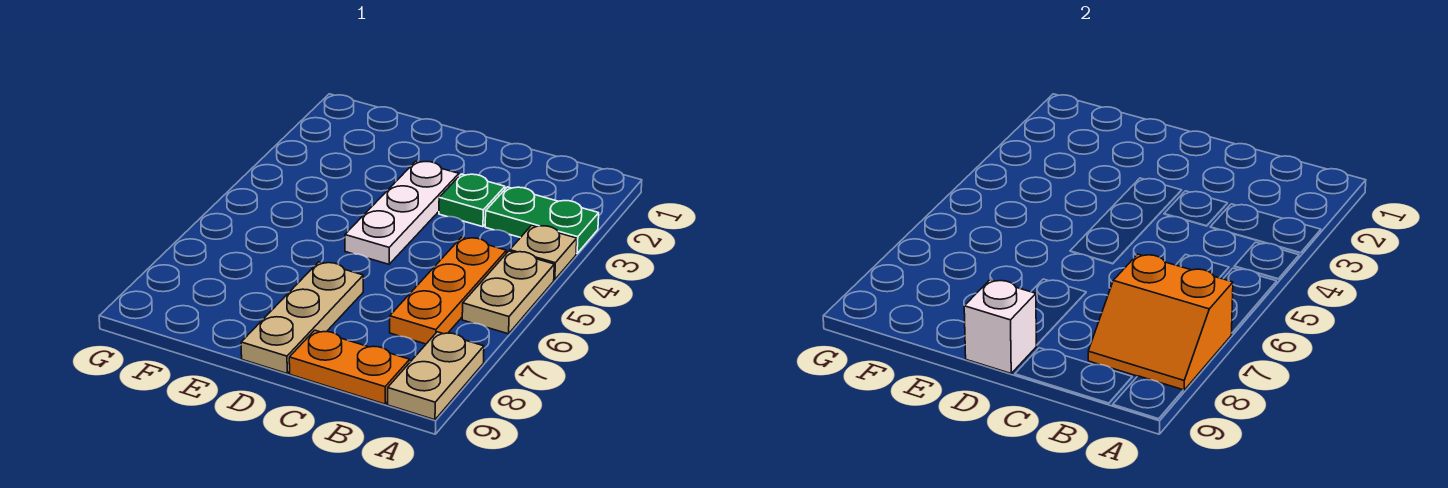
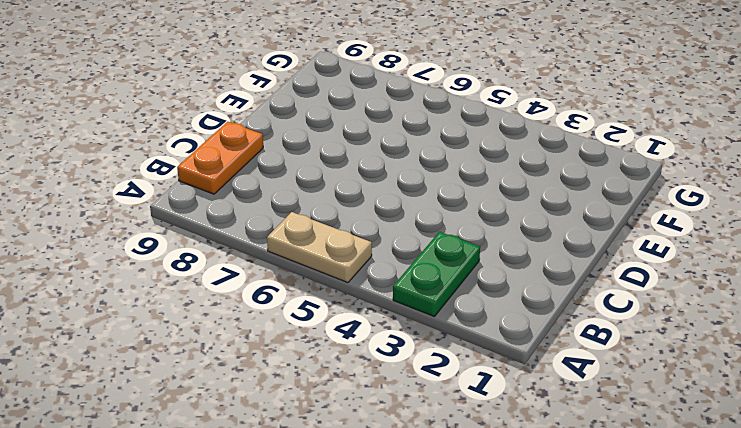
none -> tan plate A4 level 1
none -> tan plate A8:A9 level 1

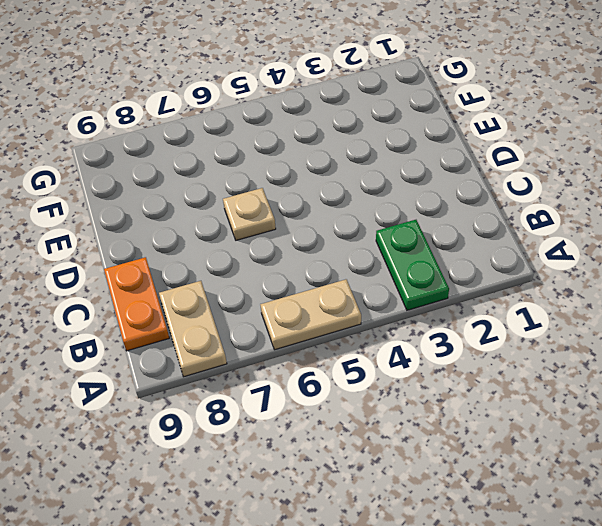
tan plate A8:B8 level 1 -> tan plate A8:A9 level 1
tan plate D6 level 1 -> tan plate A4 level 1
none -> orange plate B5:B7 level 1
none -> green plate C3 level 1

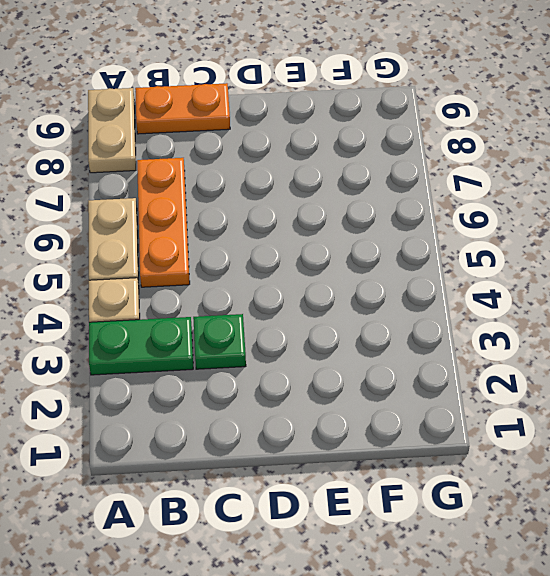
none -> white plate D3:D5 level 1
none -> tan plate D7:D9 level 1

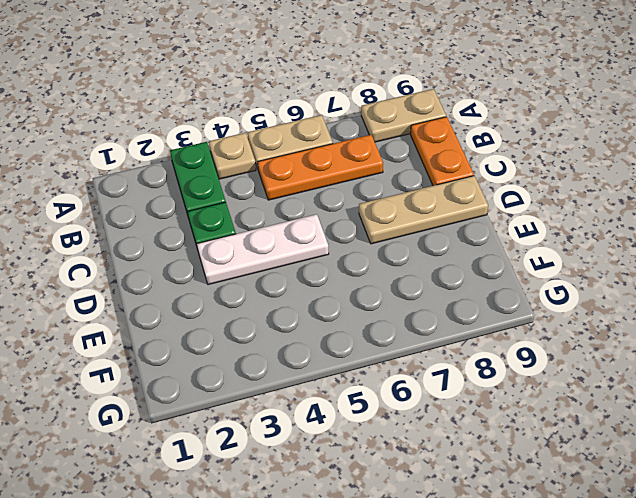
none -> orange slope A7:B8 level 2 top 7
none -> white brick D9 level 2

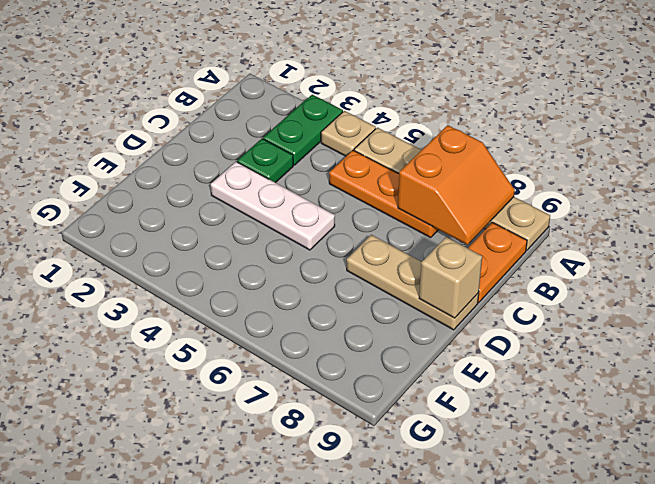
tan brick D9 level 2 -> white brick D9 level 2

